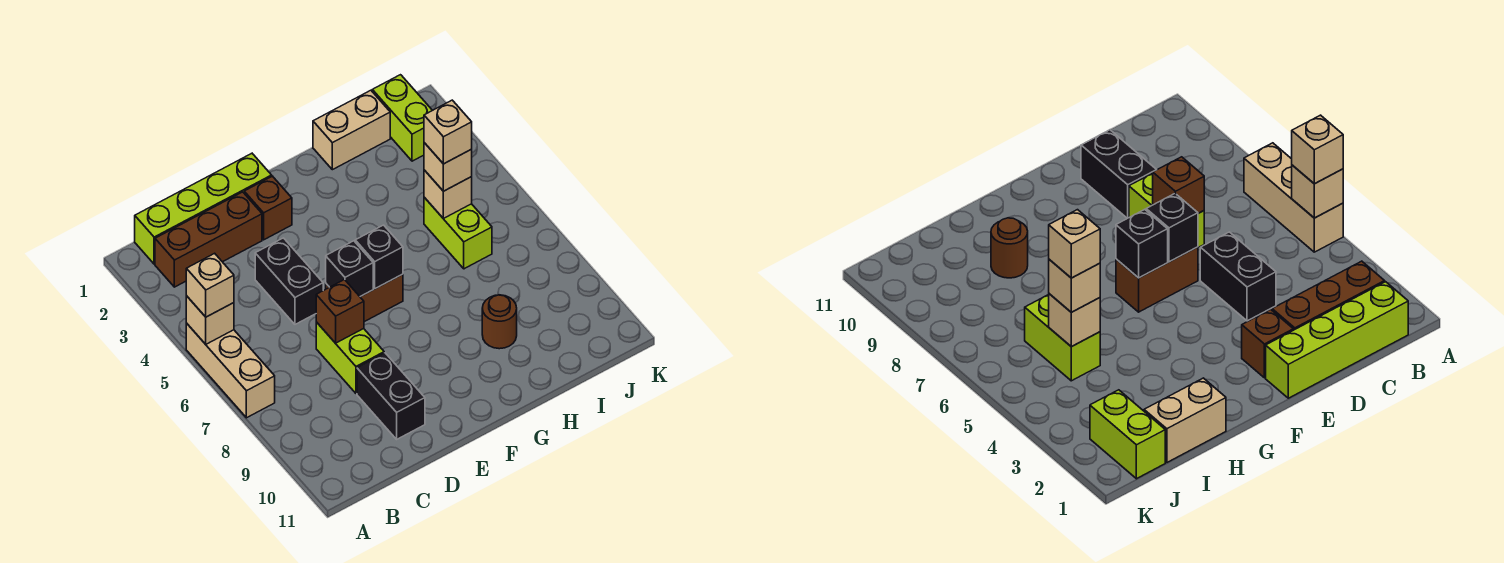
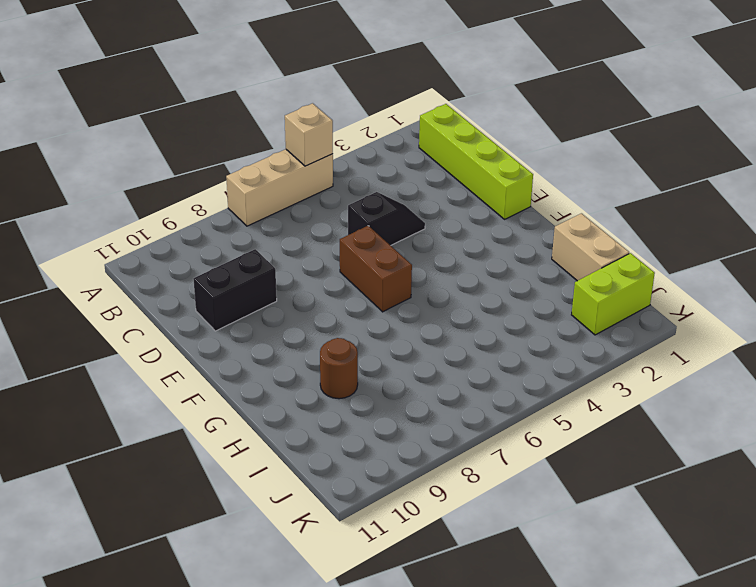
black slope D4:D5 level 1 top 5 -> black brick D4:D5 level 1
none -> brown brick B2:D2 level 1
none -> lime brick D7:D8 level 1
none -> brown brick E2 level 1

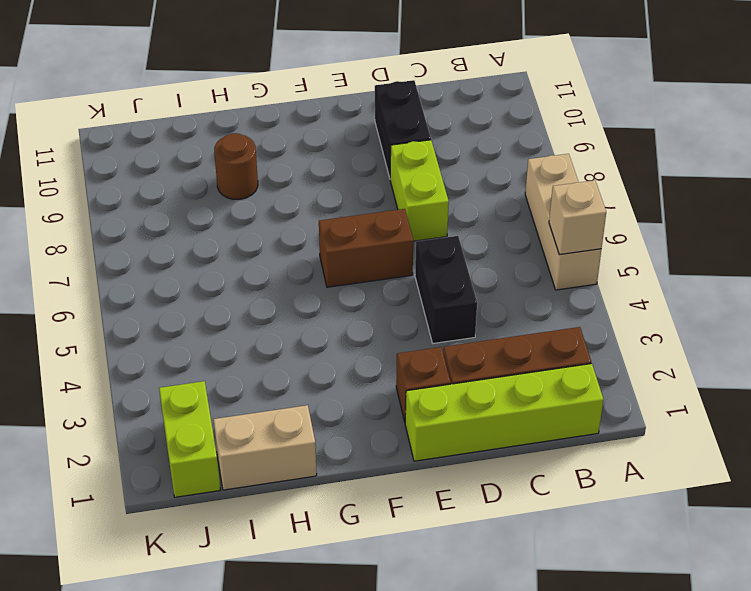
none -> lime brick I5:I6 level 1
none -> brown brick D7 level 2
none -> black brick E6 level 2

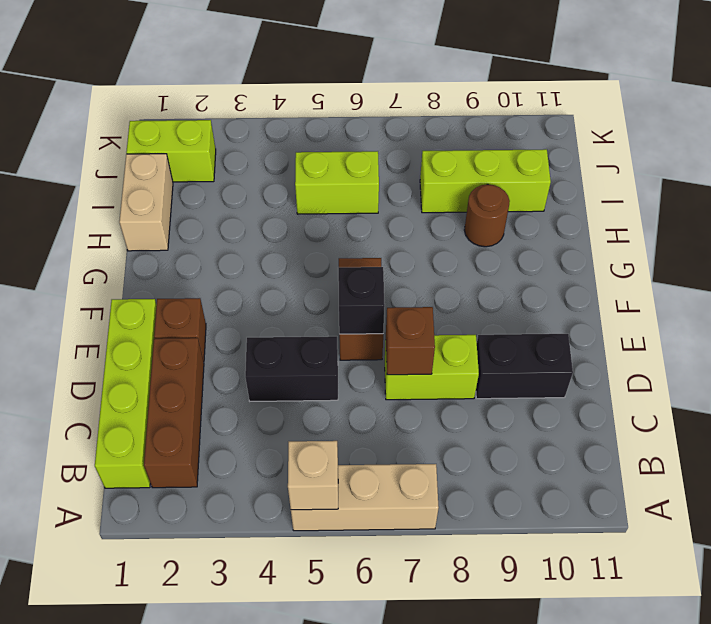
lime brick I8:I10 level 1 -> none
none -> black brick F6 level 2
none -> tan brick I5 level 2
none -> tan brick A5 level 3

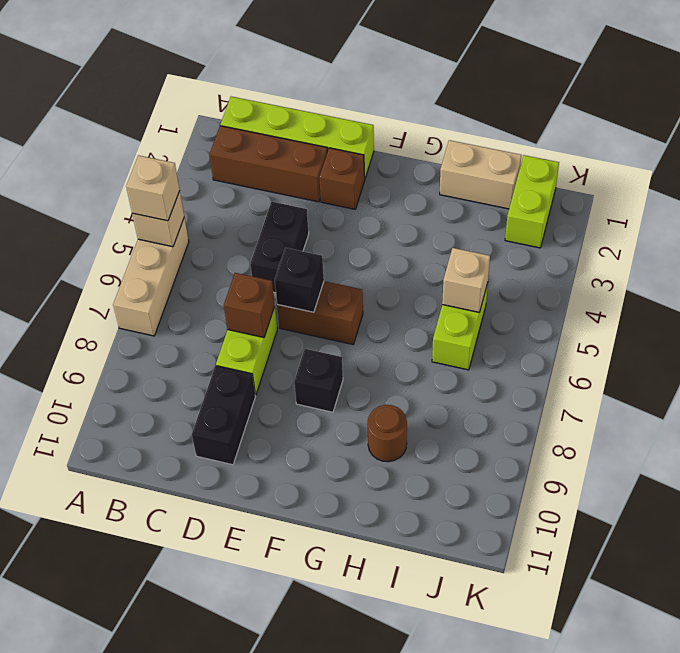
black brick F8 level 1 -> black brick F6 level 2
none -> tan brick I5 level 3
none -> tan brick I5 level 4

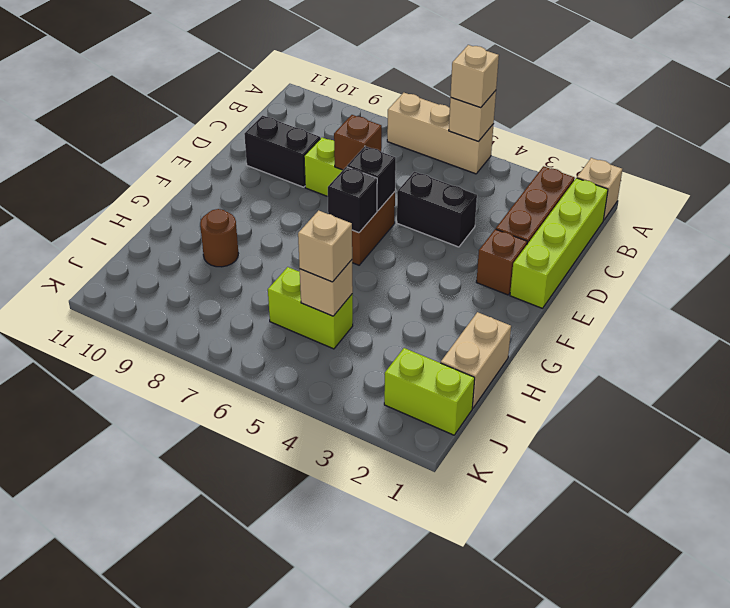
tan brick A1 level 1 -> tan brick I5 level 4

